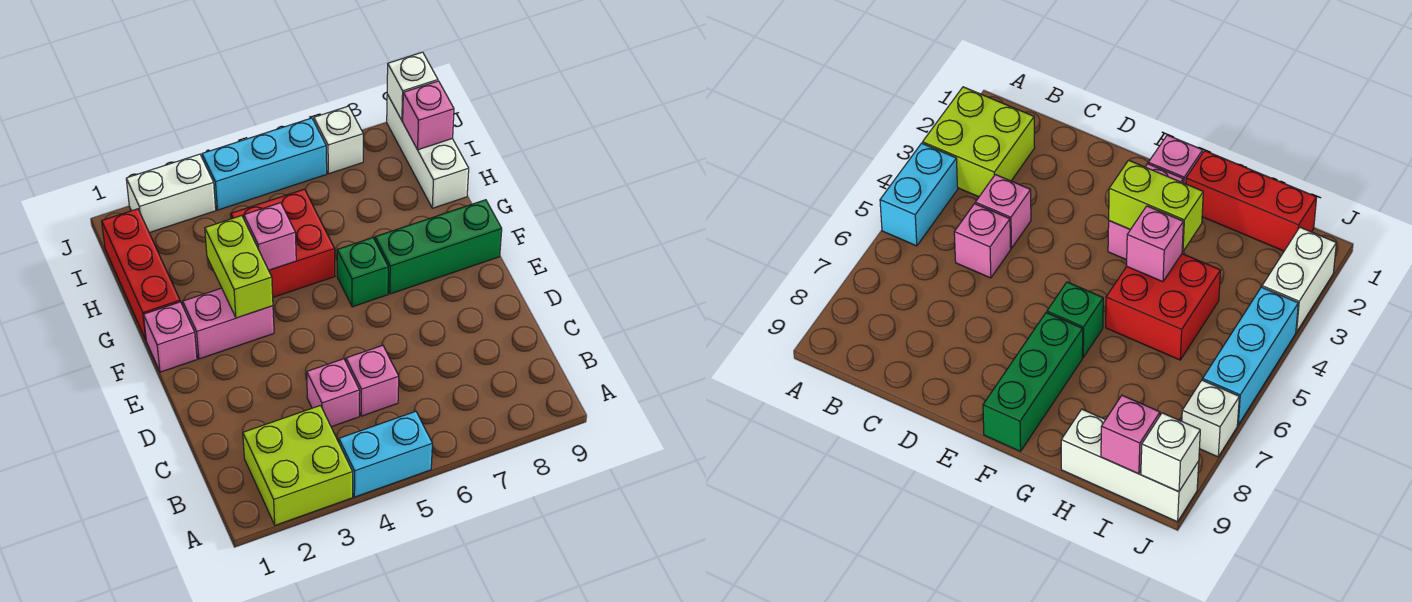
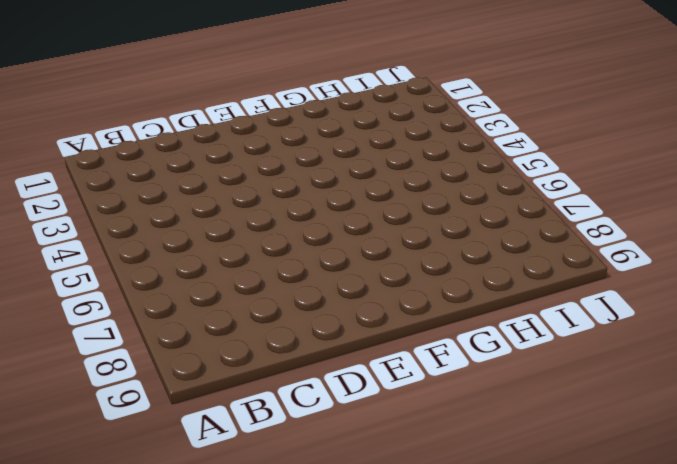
none -> lime brick A2:B3 level 1
none -> cyan brick A4:A5 level 1
none -> pink brick C4 level 1

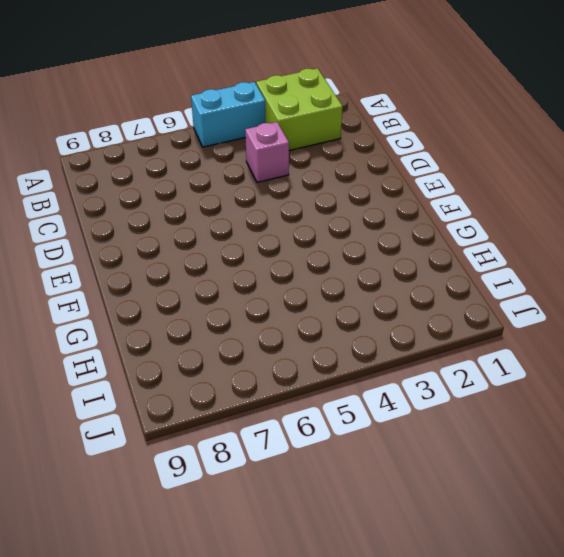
none -> pink brick C5 level 1
none -> pink brick F1 level 1
none -> pink brick F2:F3 level 1

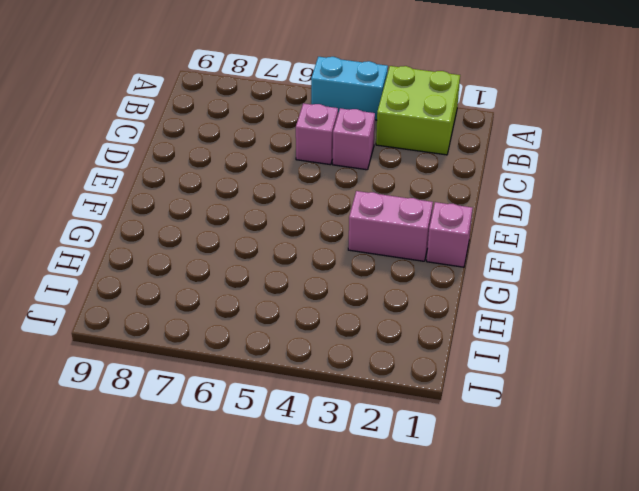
none -> green brick F6 level 1
none -> green brick F7:F9 level 1
none -> red brick G1:I1 level 1

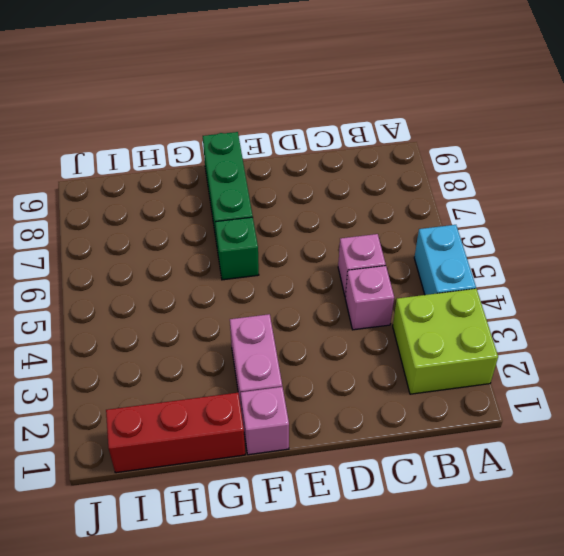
none -> red brick G4:H5 level 1
none -> white brick H9:J9 level 1
none -> white brick J2:J3 level 1

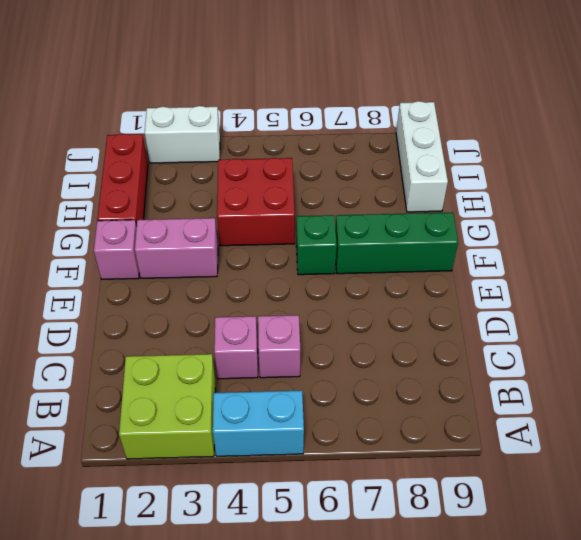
none -> cyan brick J4:J6 level 1
none -> white brick J7 level 1
none -> lime brick F3:G3 level 2

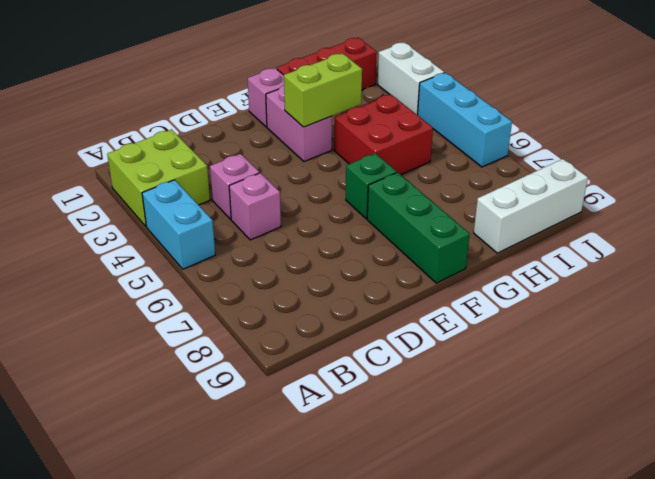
none -> white brick J7 level 1
none -> pink brick G4 level 2
none -> pink brick I9 level 2

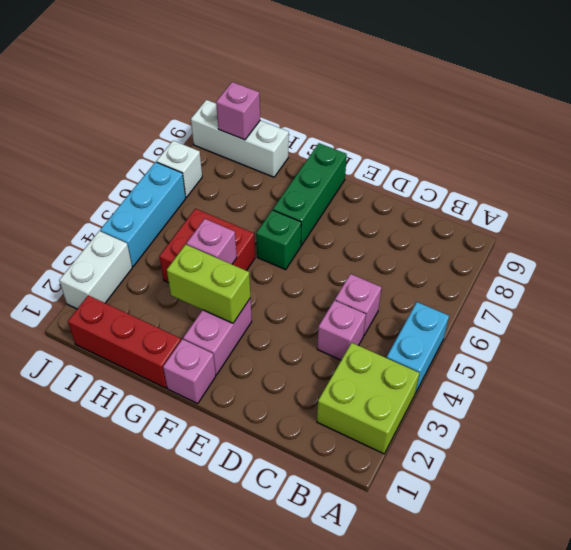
none -> white brick J9 level 2

